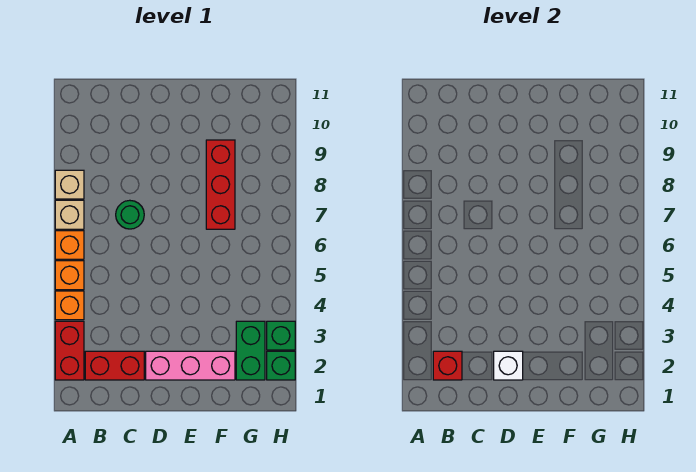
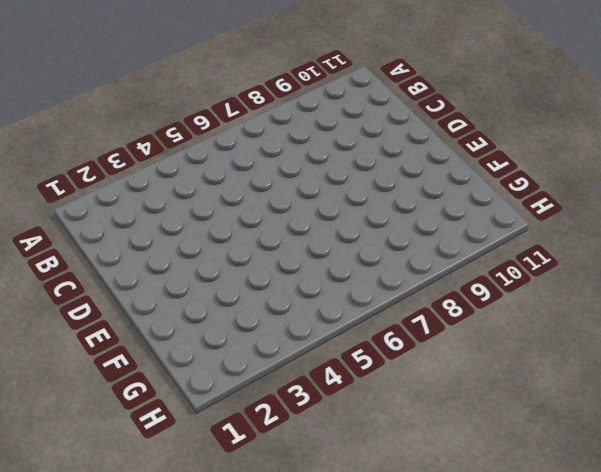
none -> red brick A2:A3 level 1
none -> orange brick A4 level 1
none -> orange brick A5 level 1

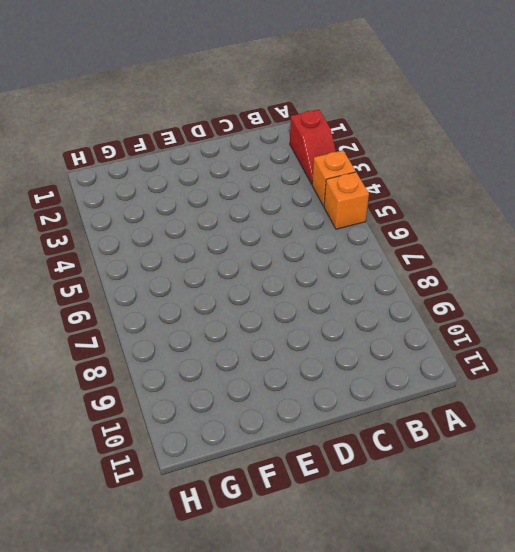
red slope A2:A3 level 1 top 2 -> red brick A2:A3 level 1
none -> orange brick A6 level 1
none -> tan brick A7 level 1
none -> tan brick A8 level 1

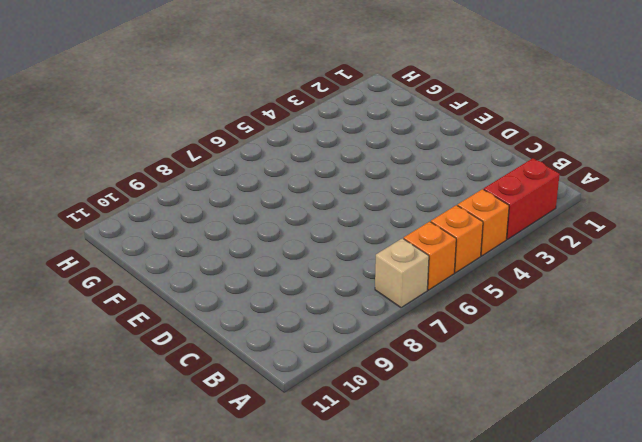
none -> tan brick A8 level 1
none -> red brick B2:C2 level 1
none -> green round brick C7 level 1

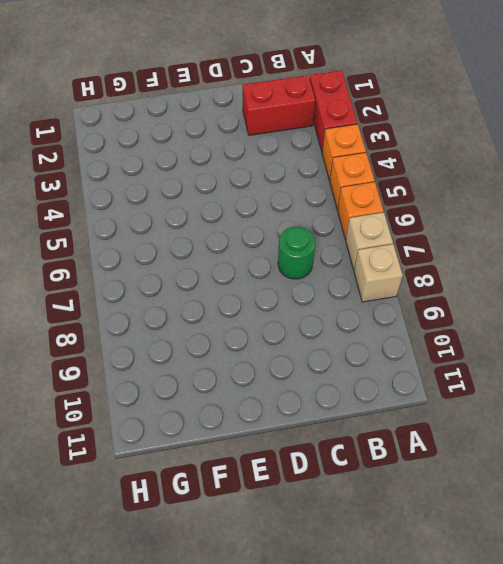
none -> pink brick D2:F2 level 1
none -> red brick F7:F9 level 1
none -> green brick G2:G3 level 1

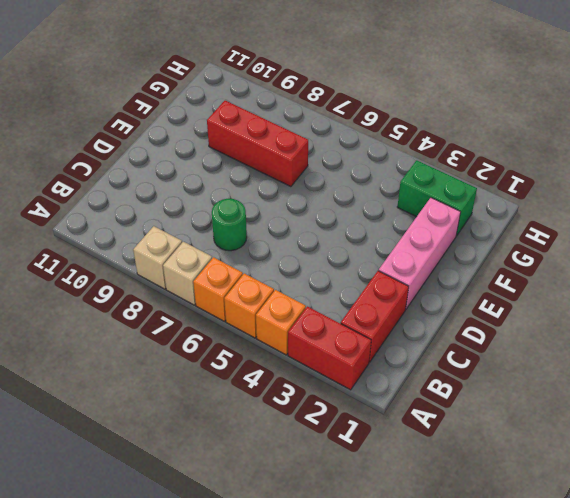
none -> green brick H2 level 1
none -> green brick H3 level 1
none -> red brick B2 level 2

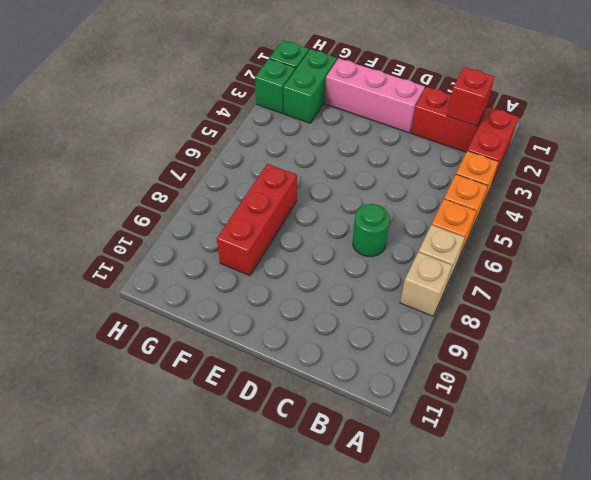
none -> white brick D2 level 2

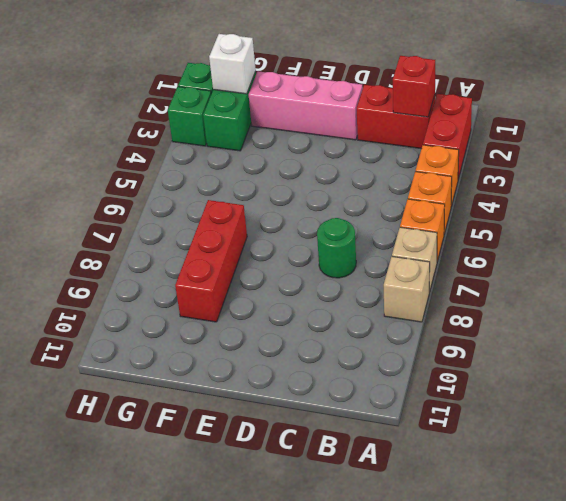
white brick G2 level 2 -> white brick D2 level 2

